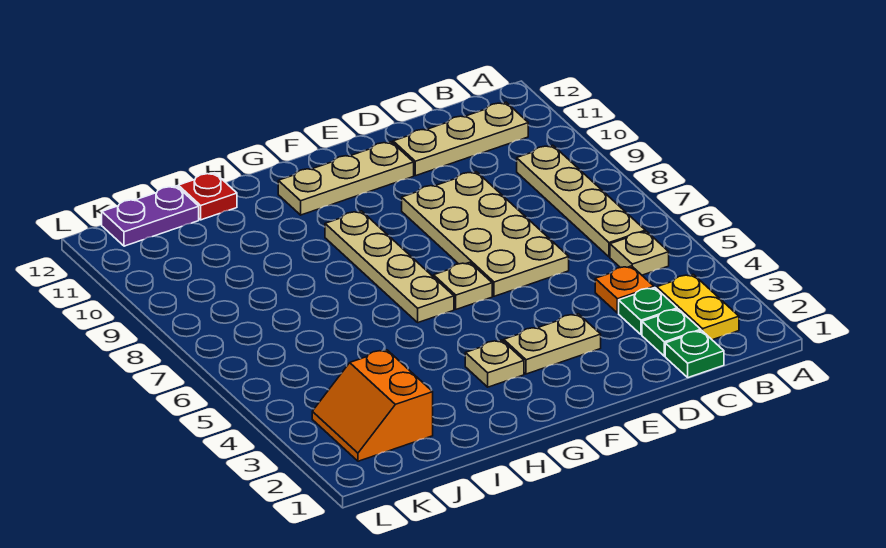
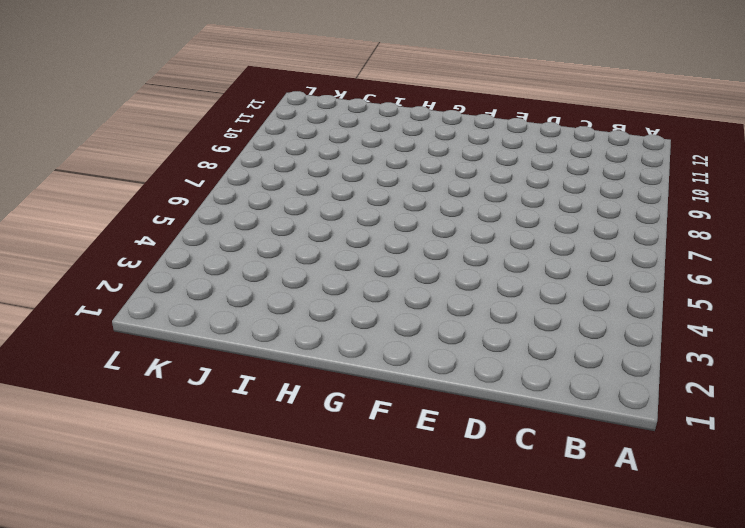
none -> yellow plate B2:B3 level 1
none -> tan plate B5 level 1
none -> tan plate B6:B9 level 1

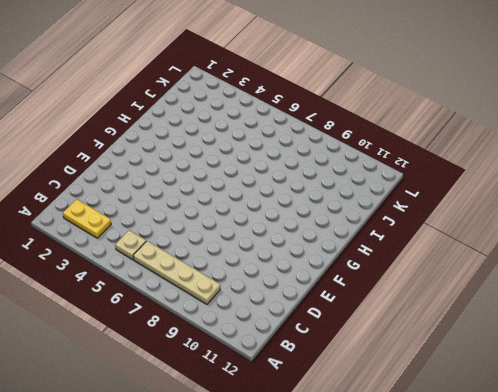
none -> tan plate B11:D11 level 1
none -> green plate C1 level 1
none -> green plate C2 level 1

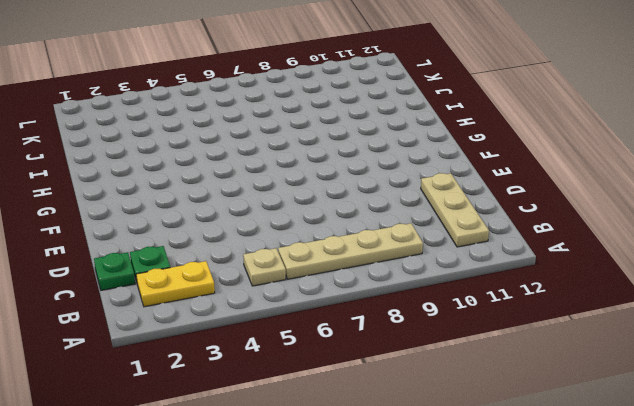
none -> green plate C3 level 1
none -> orange plate C4 level 1
none -> tan plate D6:E9 level 1

